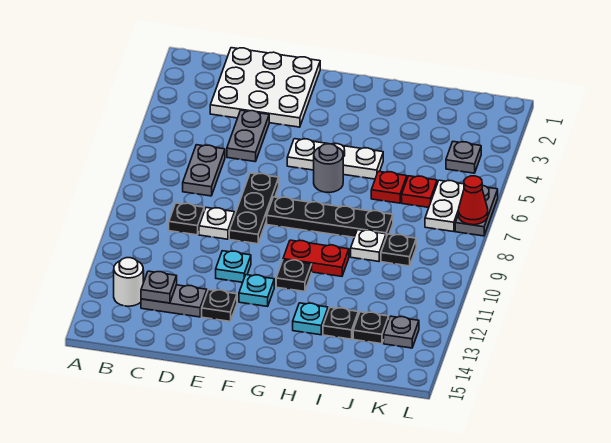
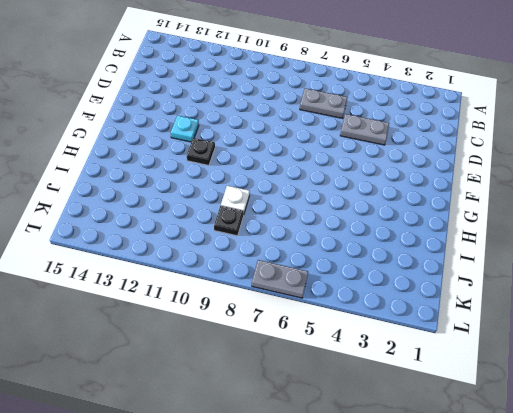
none -> white round brick B13 level 1
none -> white plate C1:E3 level 1
none -> black plate C9 level 1

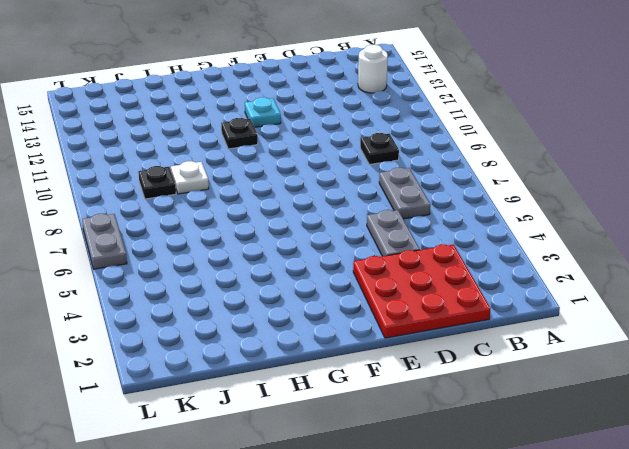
red plate C1:E3 level 1 -> white plate C1:E3 level 1
none -> grey plate C13:D13 level 1
none -> white plate D9 level 1
none -> black plate E7:E9 level 1

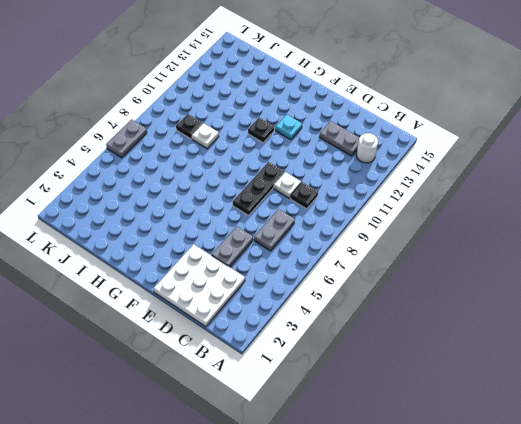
none -> cyan plate E11 level 1
none -> black plate E13 level 1
none -> white plate F5:H5 level 1

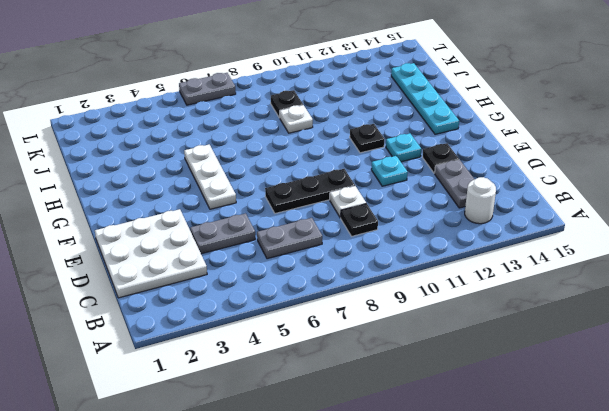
cyan plate G14:J14 level 1 -> none
none -> black plate F8:I8 level 1
none -> grey round brick G6 level 1
none -> red plate G10:H10 level 1

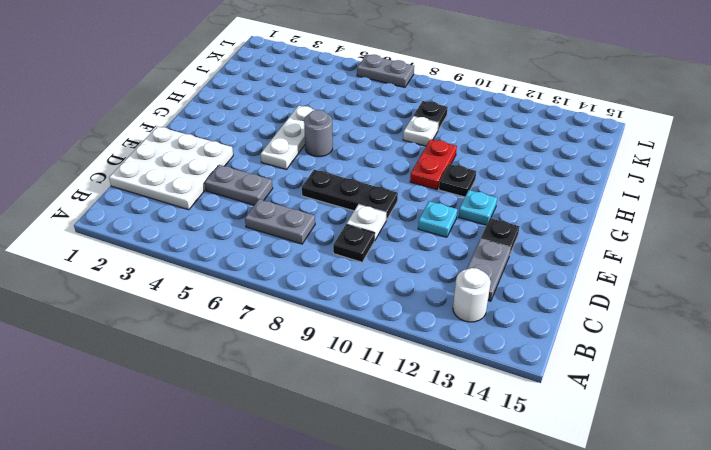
none -> black plate F8:I8 level 1
none -> cyan plate H13 level 1
none -> red plate I6 level 1

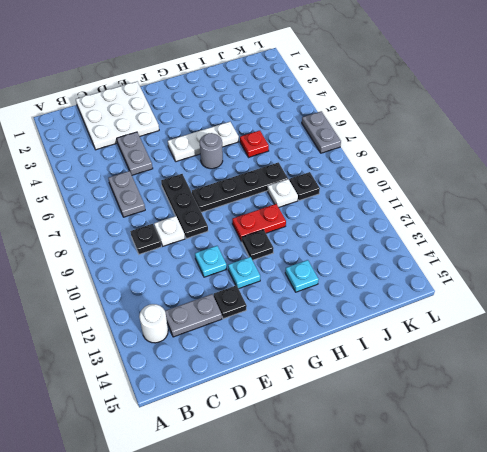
none -> black plate I13 level 1
none -> red plate J6 level 1
none -> black plate J13 level 1

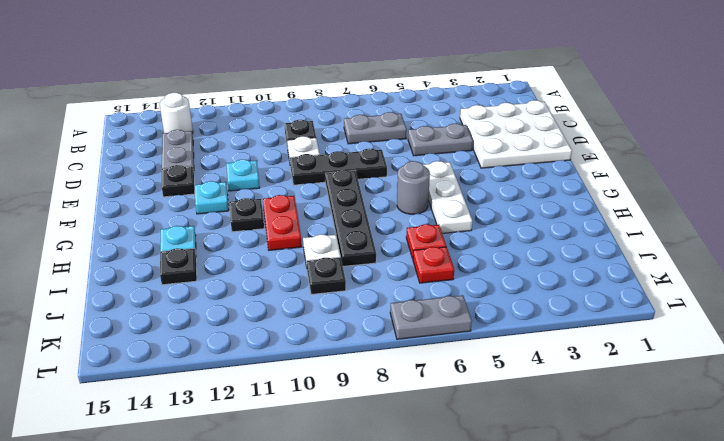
none -> black plate J13 level 1
none -> grey plate K4 level 1
none -> white plate K6:K7 level 1

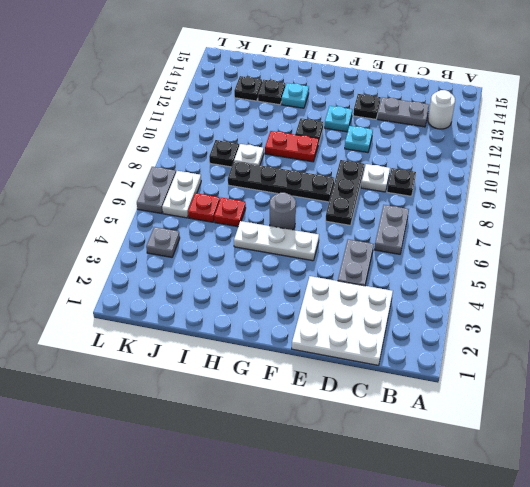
none -> grey plate K13 level 1
none -> grey plate C13 level 2
none -> red cone L7 level 2

